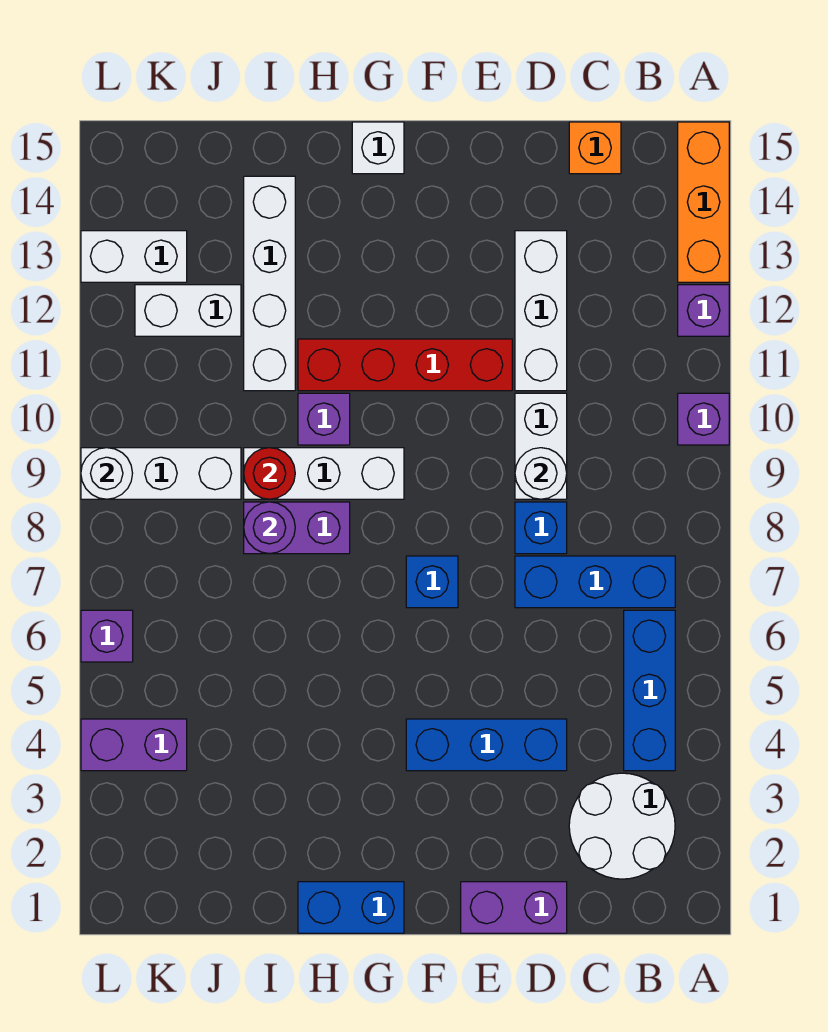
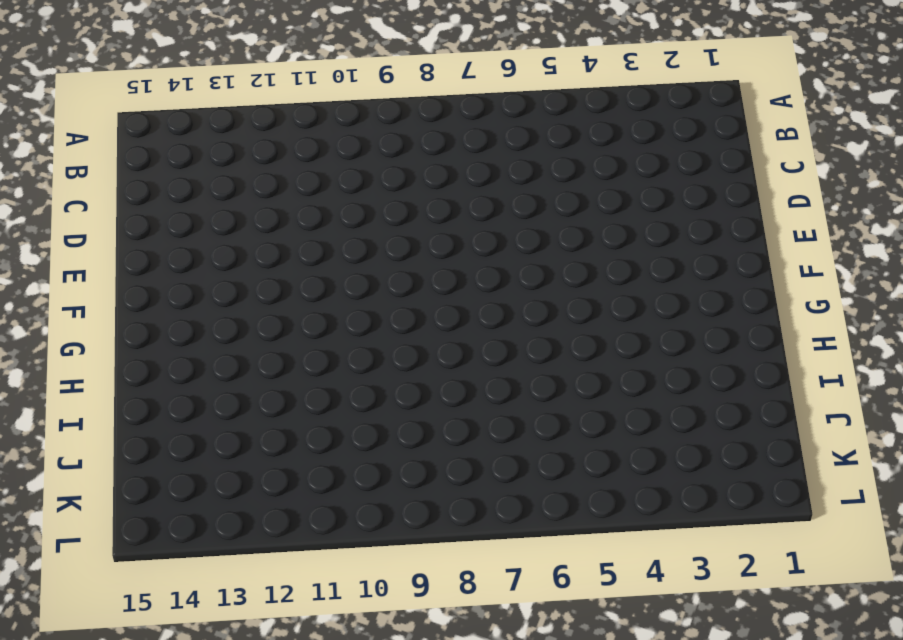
none -> purple brick A10 level 1
none -> purple brick A12 level 1
none -> orange brick A13:A15 level 1

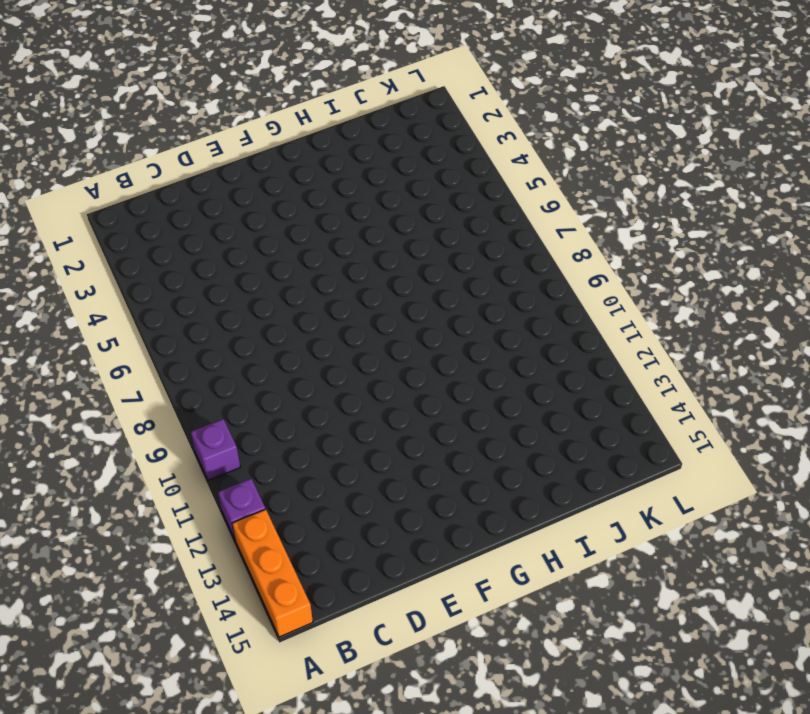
none -> white round brick B2:C3 level 1
none -> blue brick B4:B6 level 1
none -> blue brick B7:D7 level 1

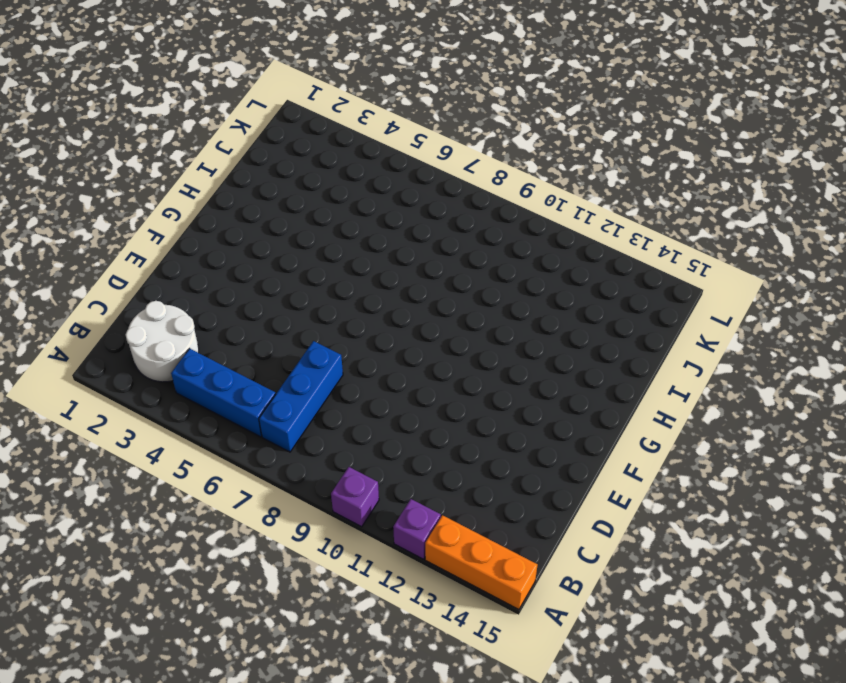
none -> orange brick C15 level 1
none -> purple brick D1:E1 level 1
none -> blue brick D4:F4 level 1

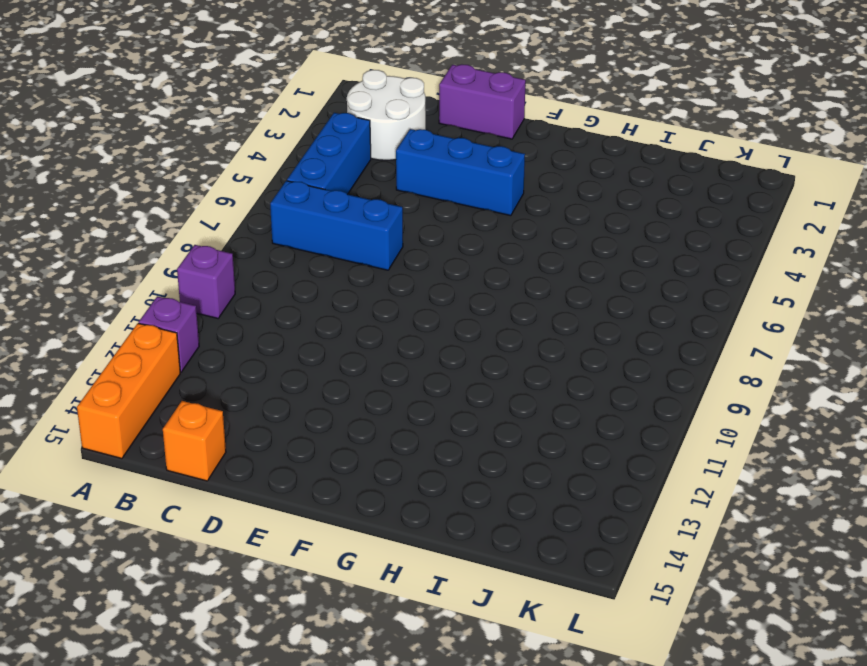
none -> blue brick D8 level 1
none -> white brick D9:D10 level 1
none -> white brick D11:D13 level 1

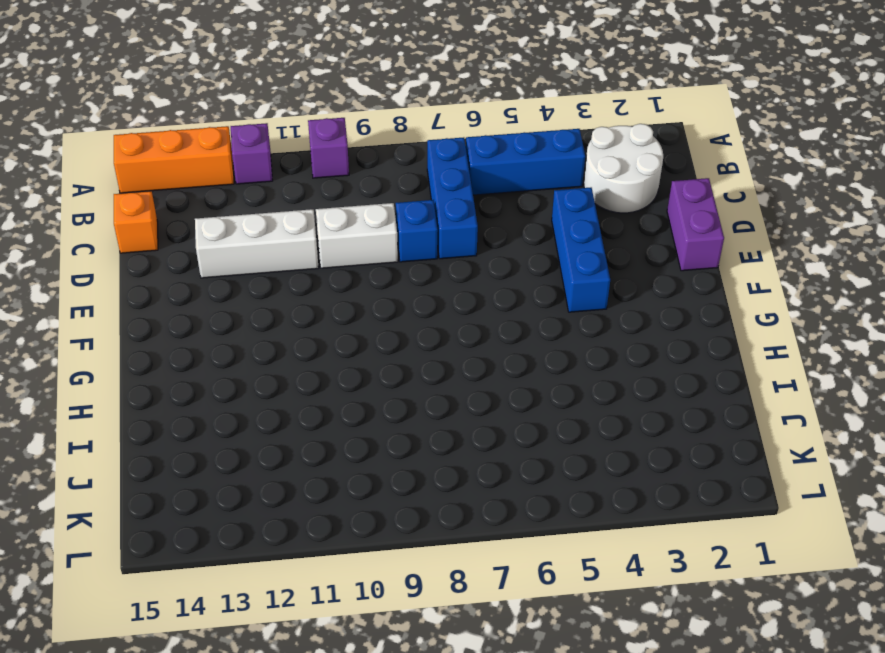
none -> red brick E11:H11 level 1
none -> blue brick F7 level 1
none -> blue brick G1:H1 level 1

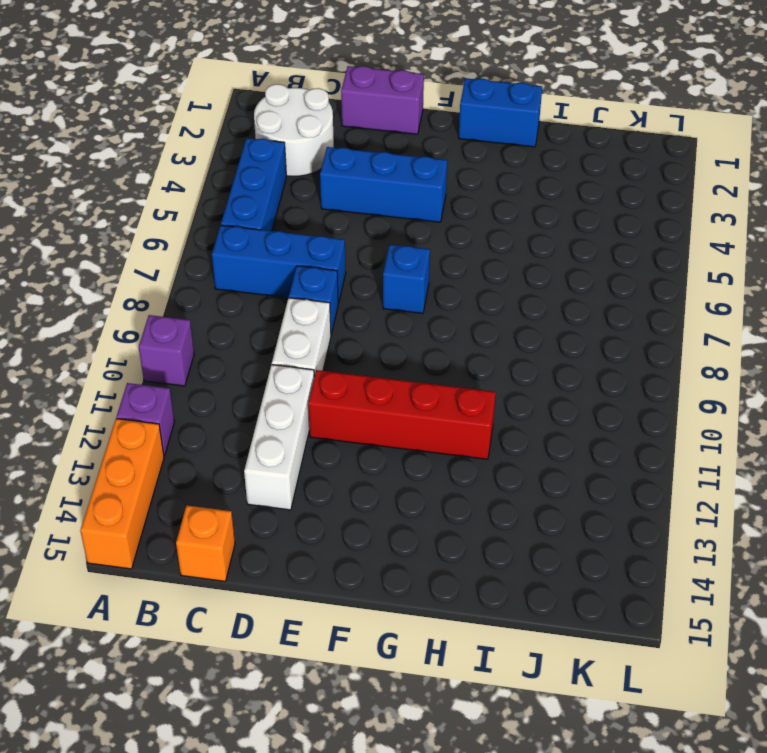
none -> white brick G9:I9 level 1
none -> white brick G15 level 1
none -> purple brick H8:I8 level 1

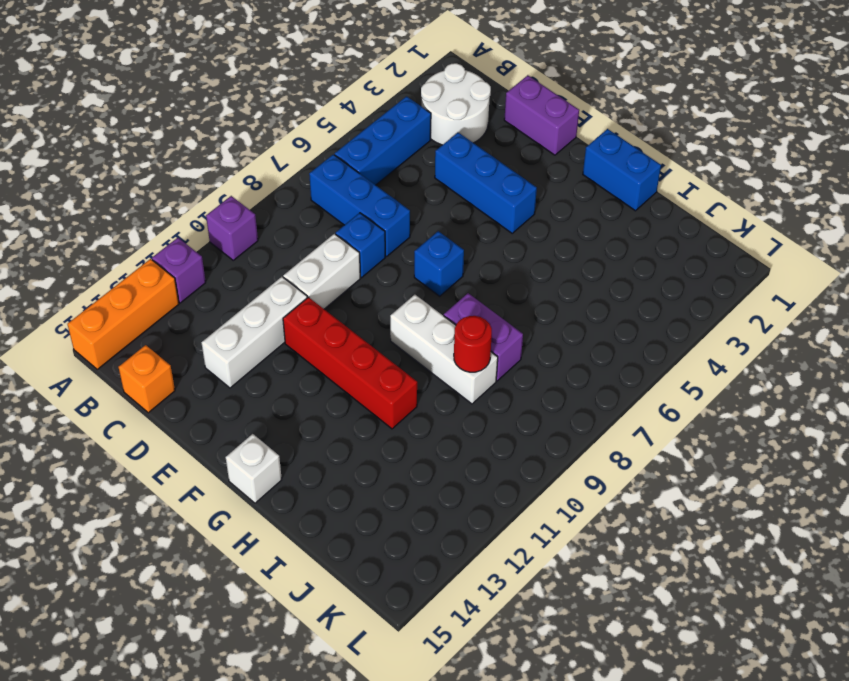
none -> purple brick H10 level 1
none -> white brick I11:I14 level 1
none -> white brick J9:L9 level 1

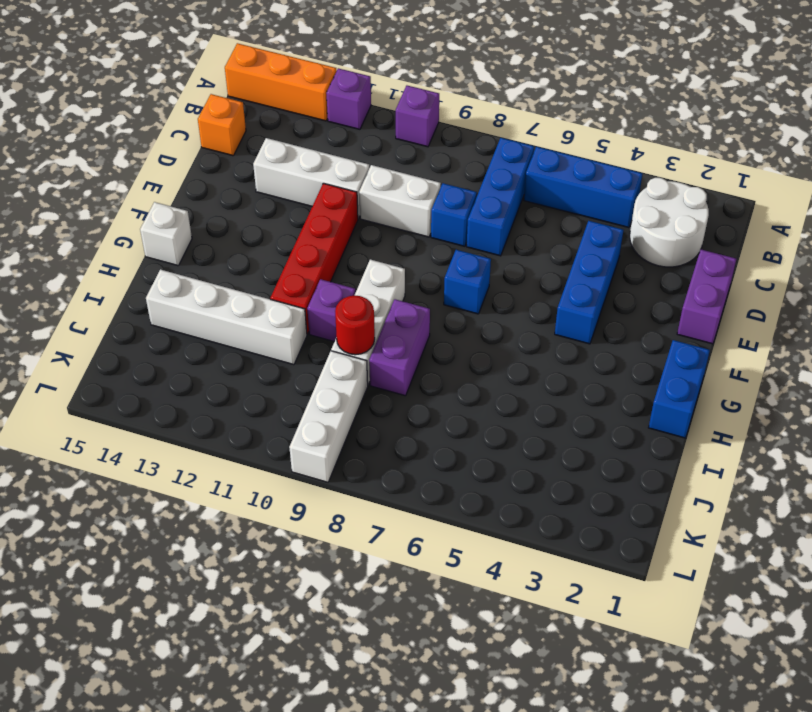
none -> white brick J12:K12 level 1
none -> purple brick K4:L4 level 1
none -> white brick K13:L13 level 1

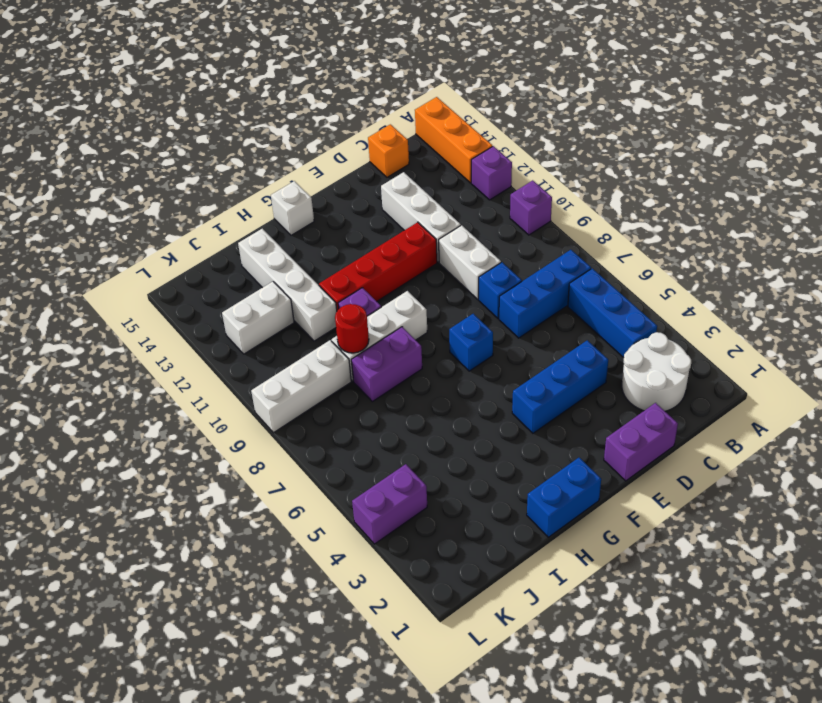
none -> white brick K13:L13 level 1
none -> purple brick L6 level 1
none -> white round brick D9 level 2

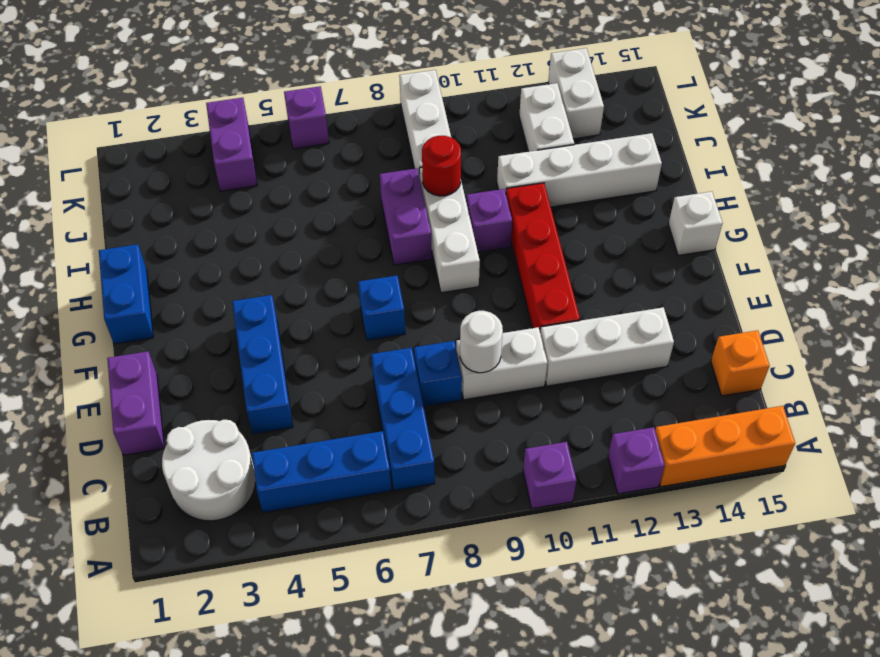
none -> purple round brick I8 level 2
none -> white round brick L9 level 2

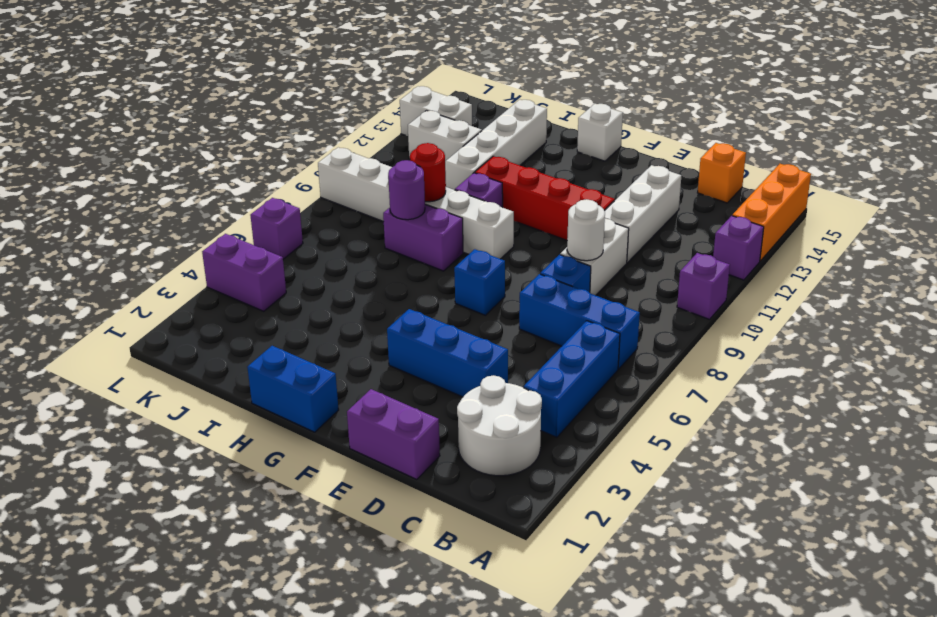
none -> white round brick L9 level 2

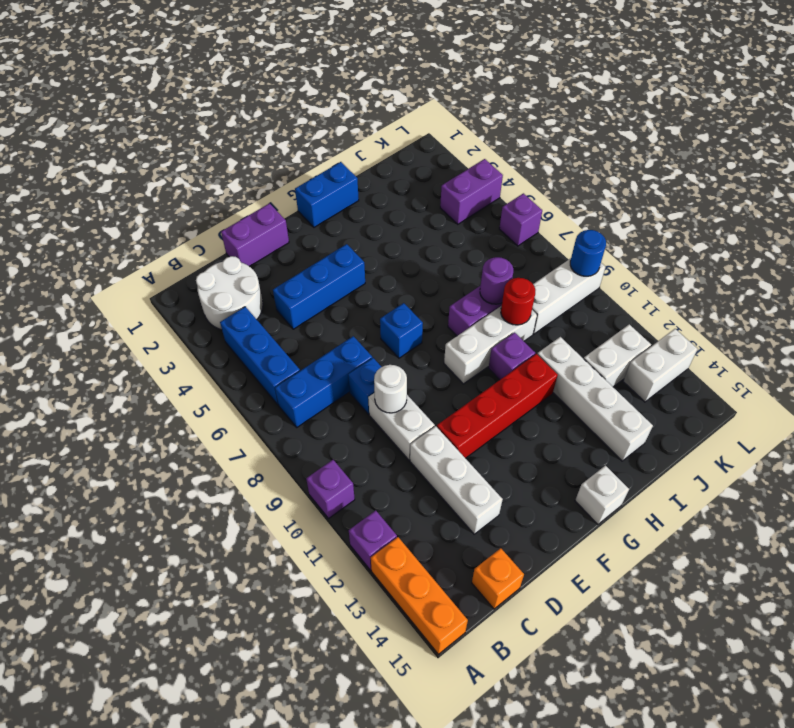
blue round brick L9 level 2 -> white round brick L9 level 2

